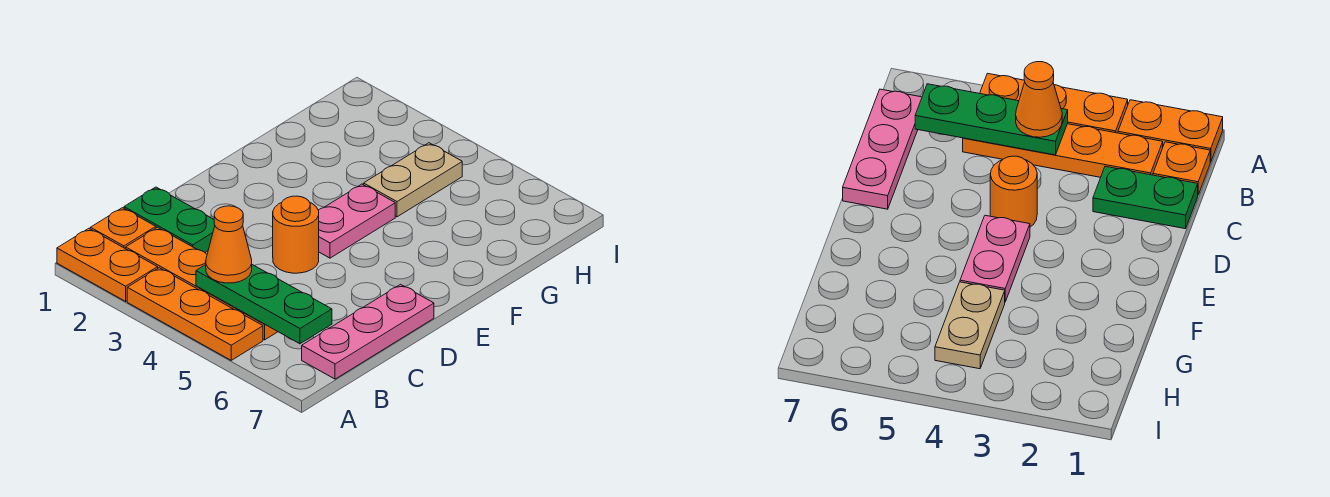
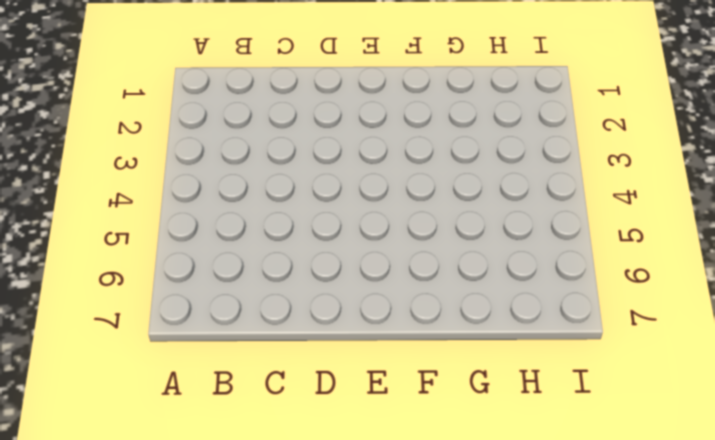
none -> orange plate A1:A2 level 1
none -> orange plate A3:A5 level 1

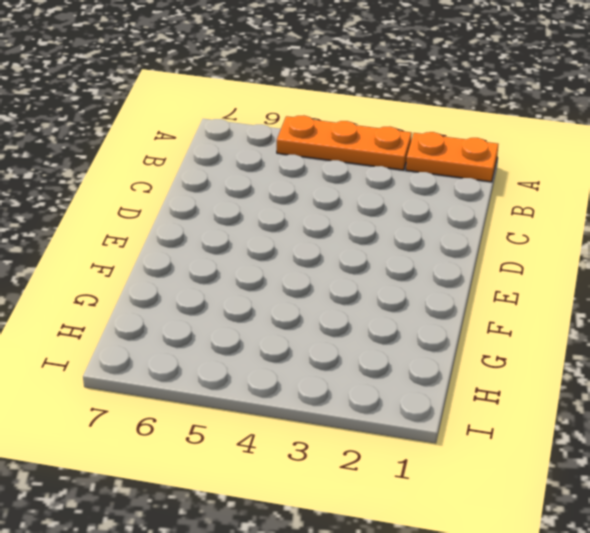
none -> orange plate B1 level 1
none -> orange plate B2:B5 level 1

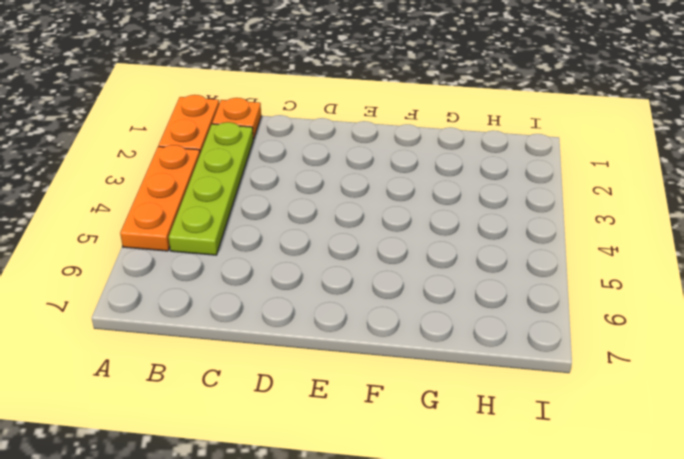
lime plate B2:B5 level 1 -> orange plate B2:B5 level 1
none -> pink plate B7:D7 level 1
none -> green plate C1:C2 level 1

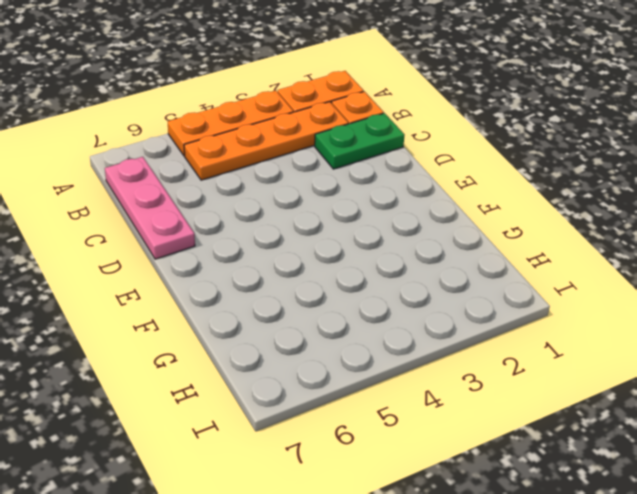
none -> orange round brick D4 level 1
none -> pink plate E4:F4 level 1

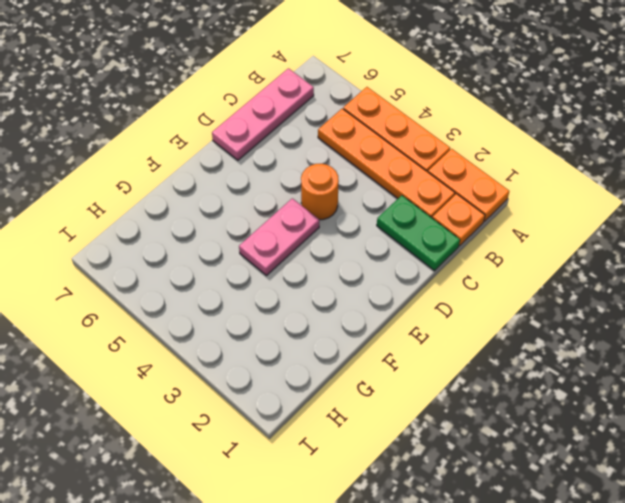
none -> tan plate G4:H4 level 1
none -> green plate B4:B6 level 2

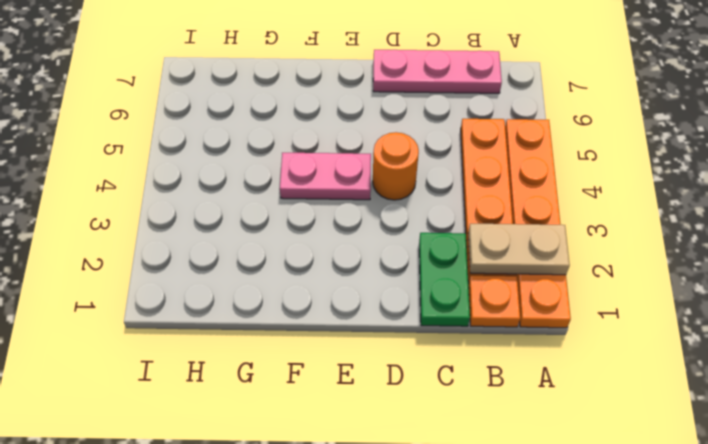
tan plate A2:B2 level 2 -> tan plate G4:H4 level 1
none -> green plate B4:B6 level 2
none -> orange cone B4 level 3

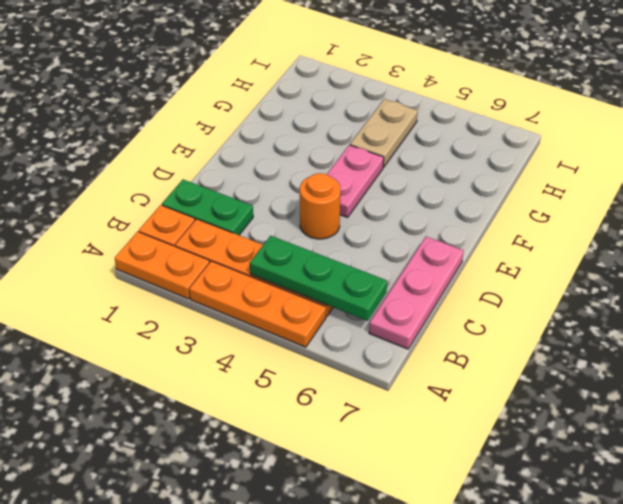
none -> orange cone B4 level 3

